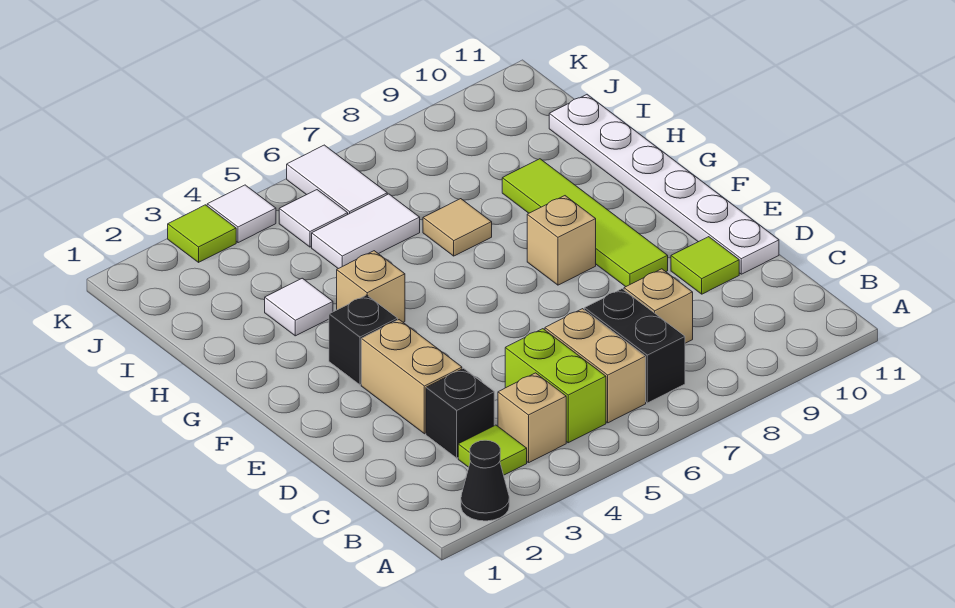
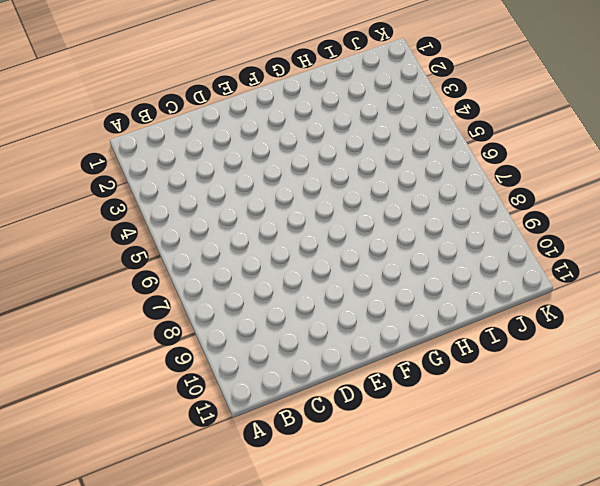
none -> black cone A2 level 1
none -> lime tile B3 level 1
none -> tan brick B4 level 1

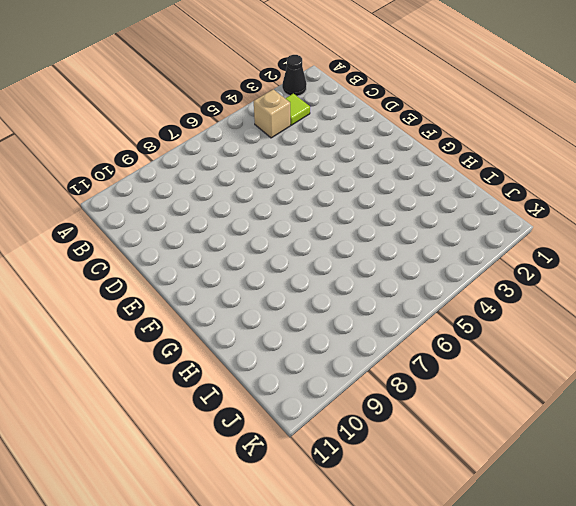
none -> lime brick B5:C5 level 1
none -> tan brick B6:C6 level 1
none -> black brick B7:C7 level 1

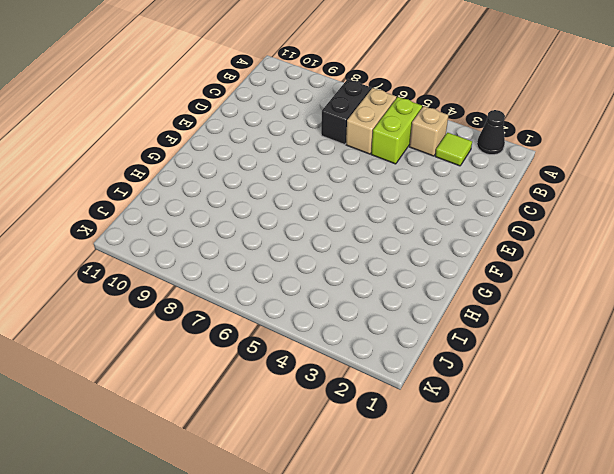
none -> black brick C3 level 1
none -> tan brick C8 level 1
none -> tan brick D3:E3 level 1

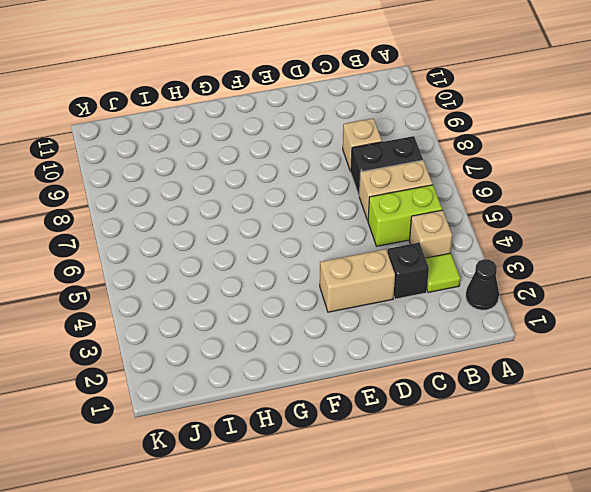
none -> lime tile D10 level 1
none -> white plate D11:I11 level 1
none -> lime tile E9:H9 level 1

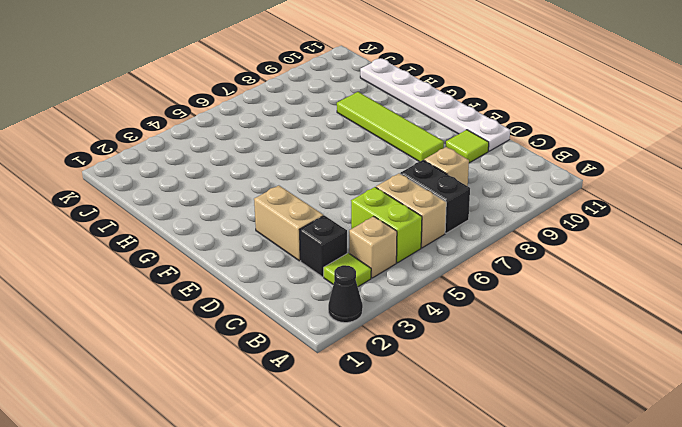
none -> black brick F3 level 1
none -> tan brick F8 level 1
none -> tan brick G4 level 1

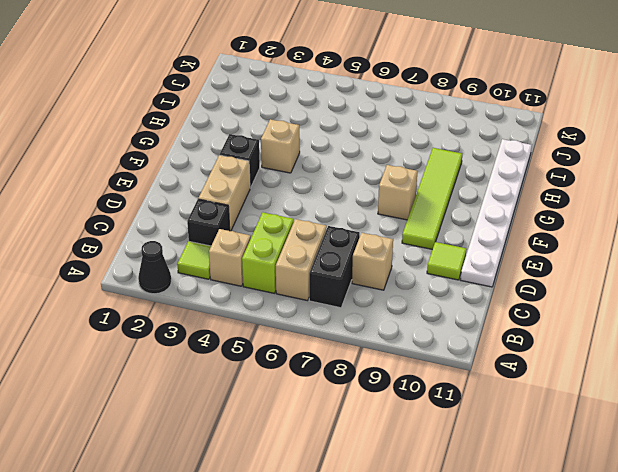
none -> white tile H3 level 1
none -> tan tile H7 level 1
none -> white tile I5:I6 level 1

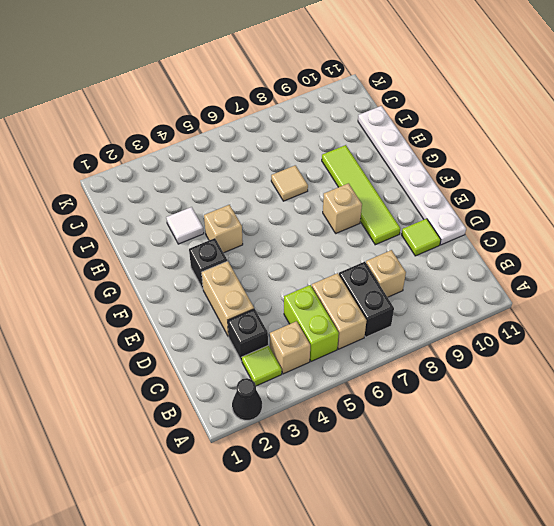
none -> white tile I5:I6 level 1
none -> white tile J5 level 1
none -> white tile J6:K6 level 1

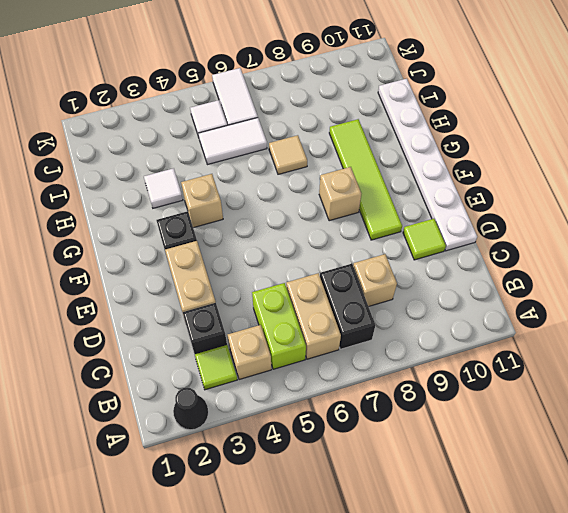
none -> lime tile K3 level 1
none -> white tile K4 level 1

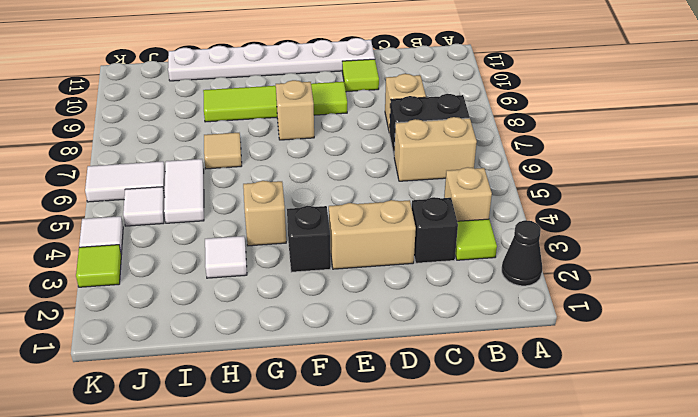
none -> lime brick B5:C5 level 1

